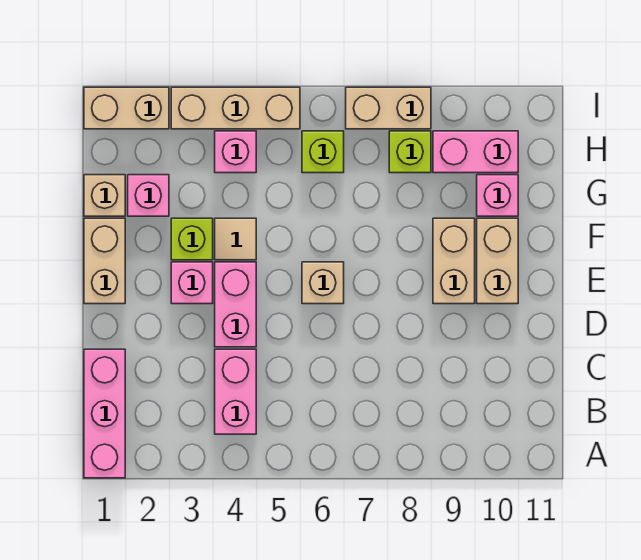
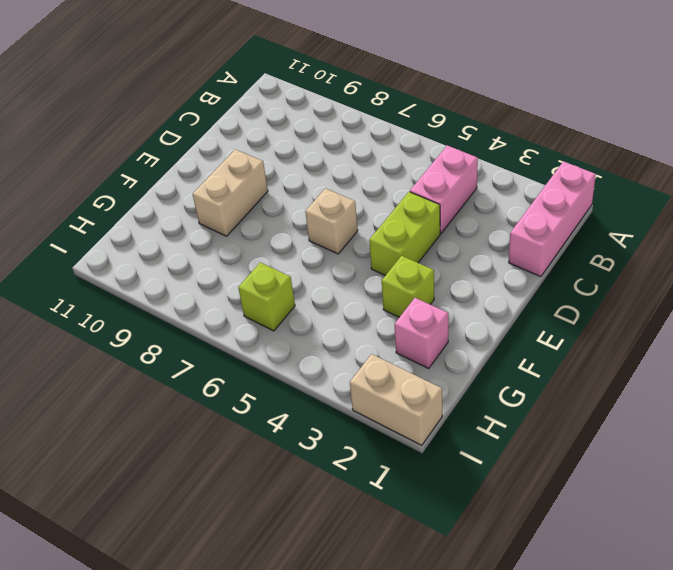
lime brick D4:E4 level 1 -> pink brick D4:E4 level 1
none -> tan brick E1:F1 level 1
none -> pink brick E3 level 1
none -> tan brick E10:F10 level 1

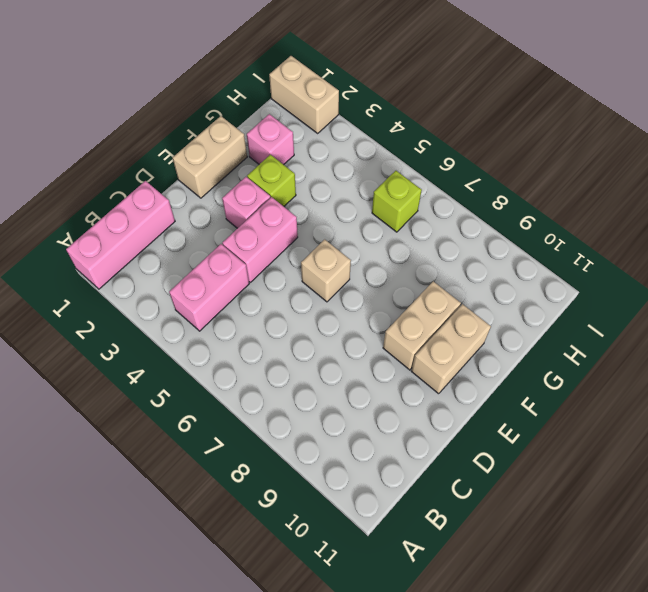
none -> tan tile F4 level 1
none -> tan brick G1 level 1
none -> pink brick G10 level 1

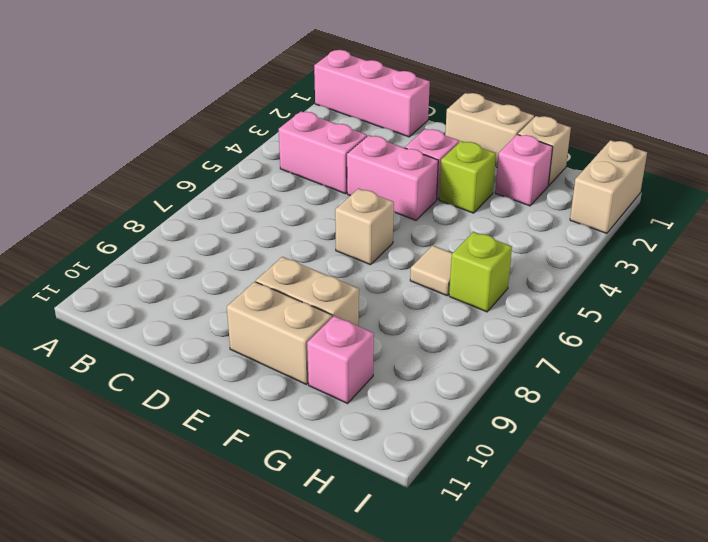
tan tile G6 level 1 -> tan tile F4 level 1
none -> pink brick H4 level 1
none -> lime brick H8 level 1
none -> pink brick H9:H10 level 1

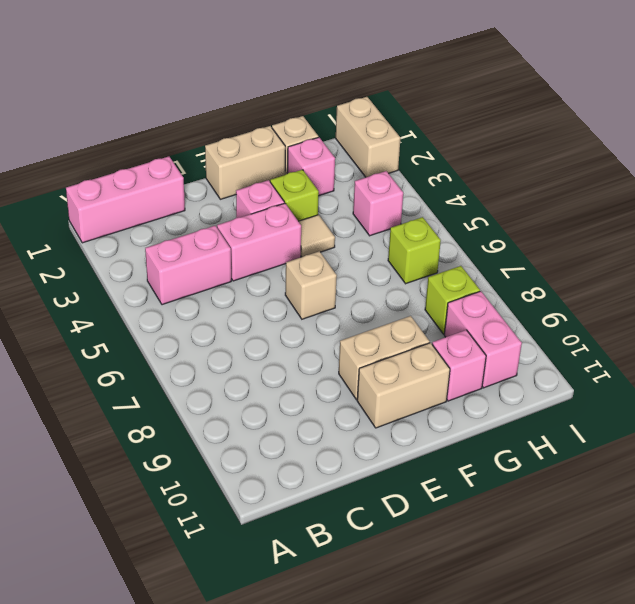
none -> tan brick I3:I5 level 1
none -> tan brick I7:I8 level 1

